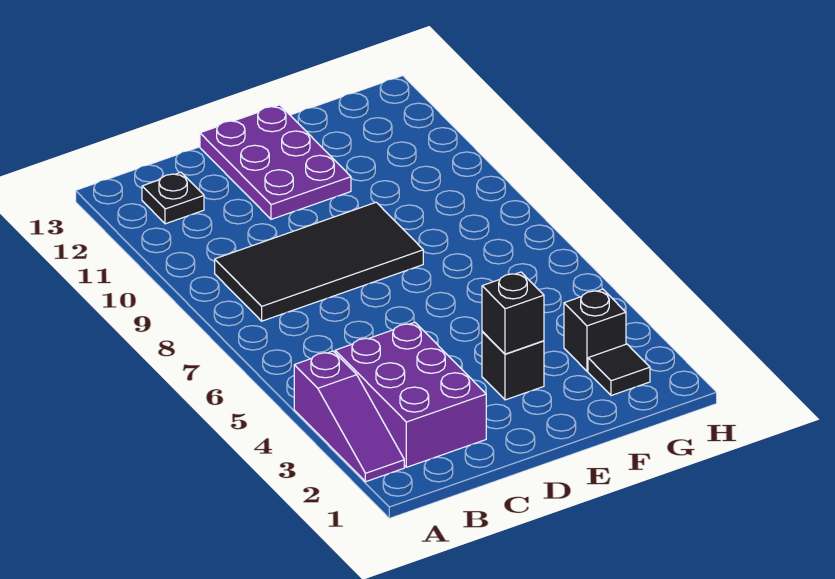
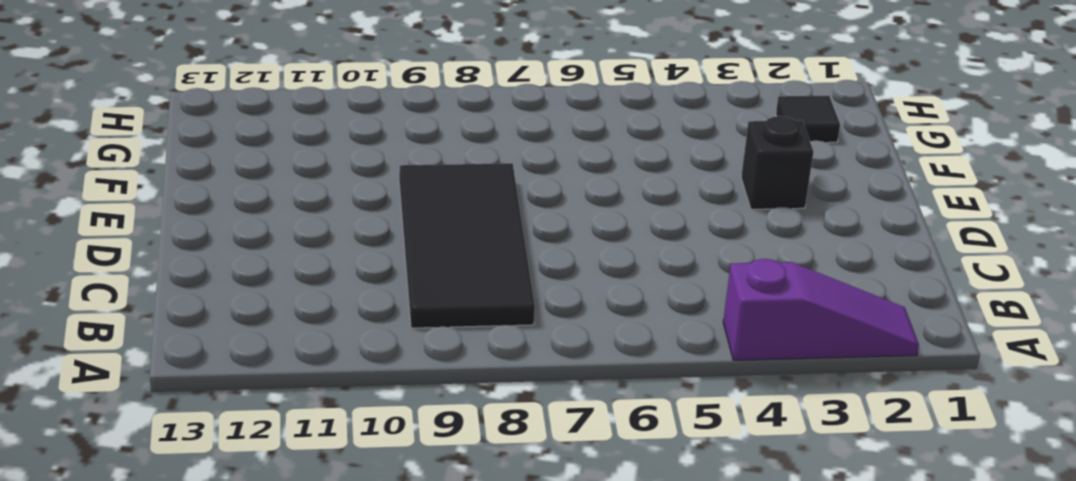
none -> purple brick B2:C4 level 1
none -> black plate B12 level 1

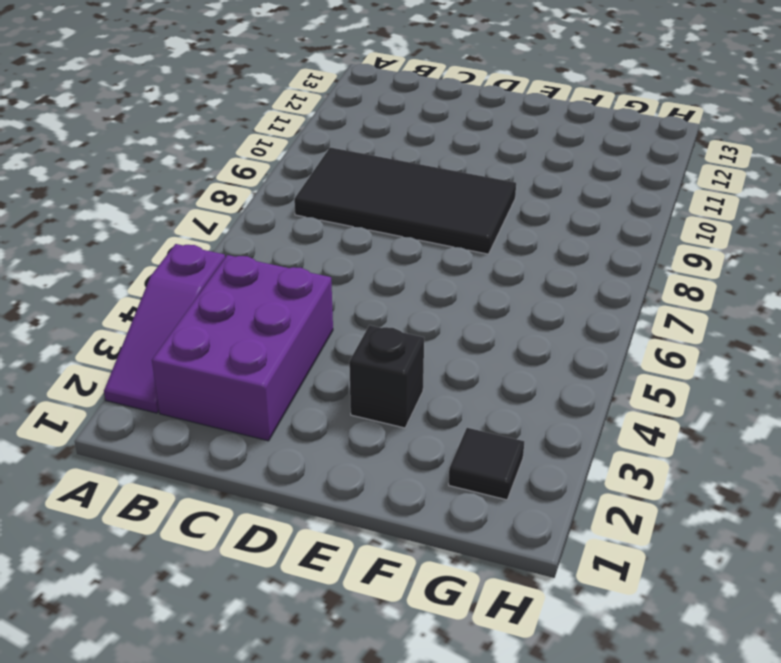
none -> black plate B12 level 1
none -> purple plate D11:E13 level 1

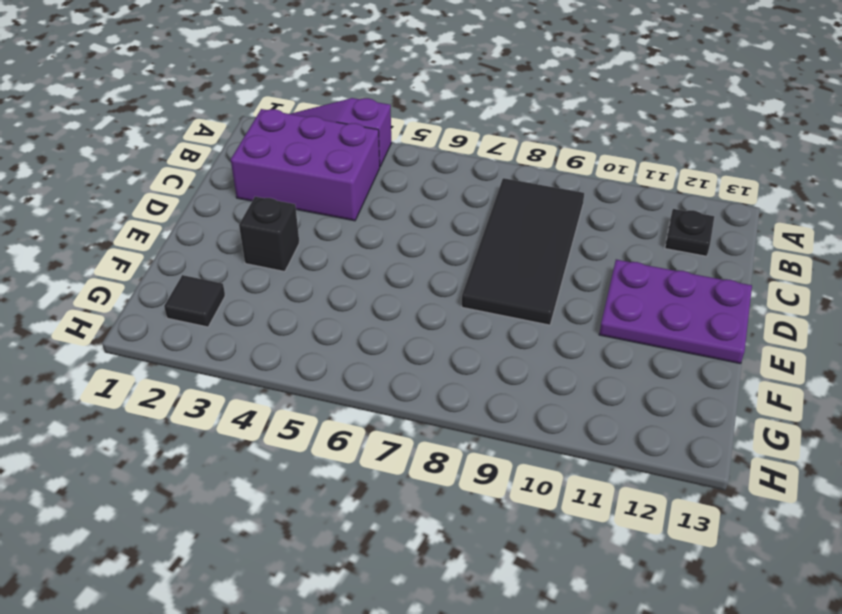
none -> black brick G3 level 1
none -> black brick E3 level 2

